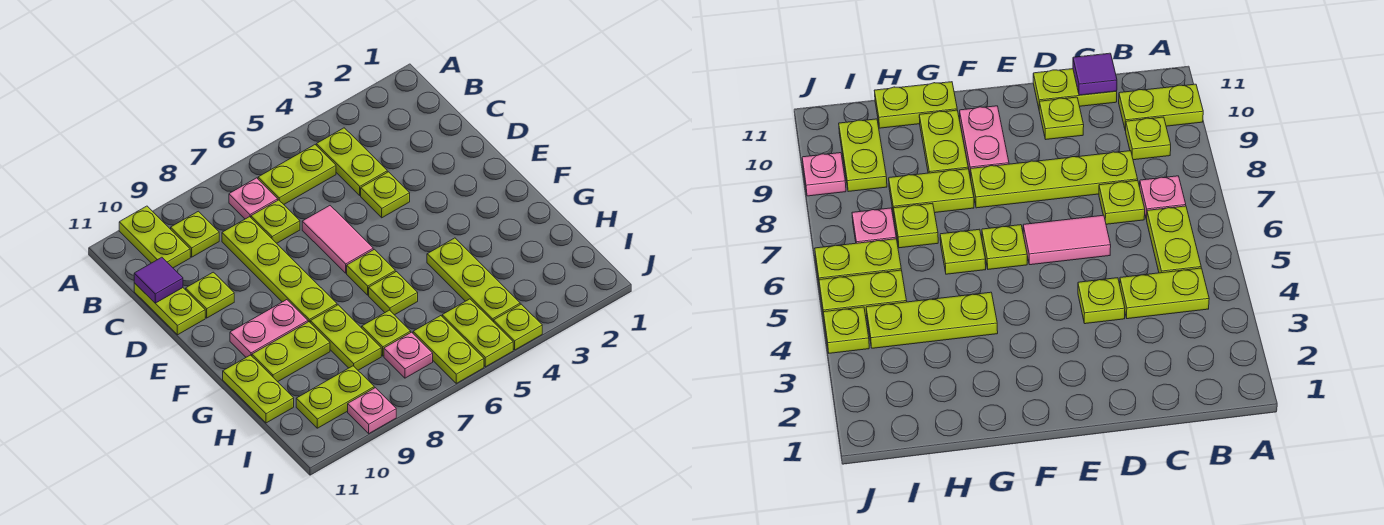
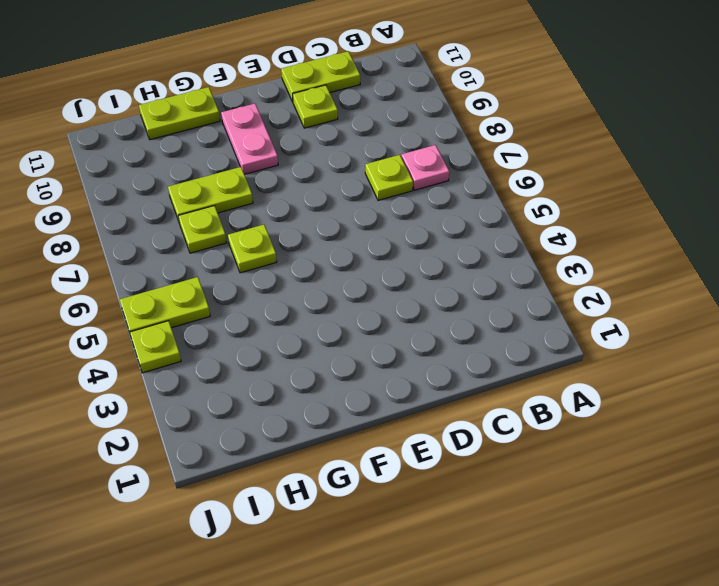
none -> lime plate A10:B10 level 1
none -> lime plate B4:C4 level 1
none -> lime plate B5:B6 level 1

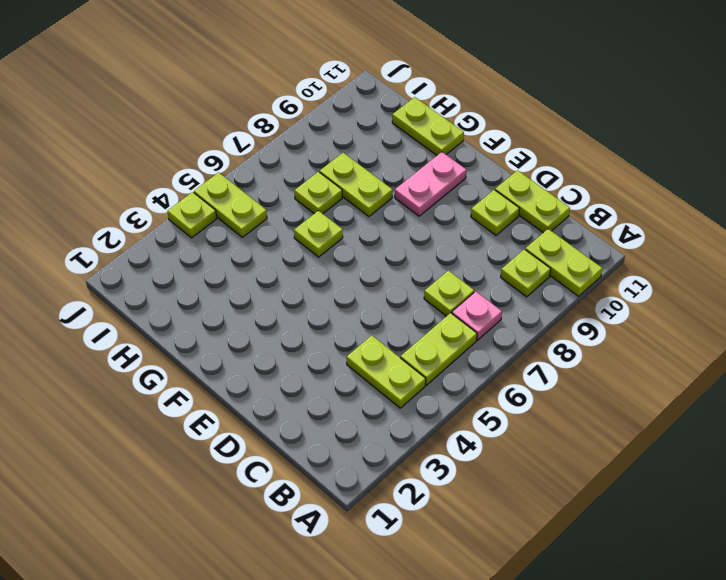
none -> lime plate C8:F8 level 1
none -> lime plate D4 level 1
none -> pink tile D6:E6 level 1

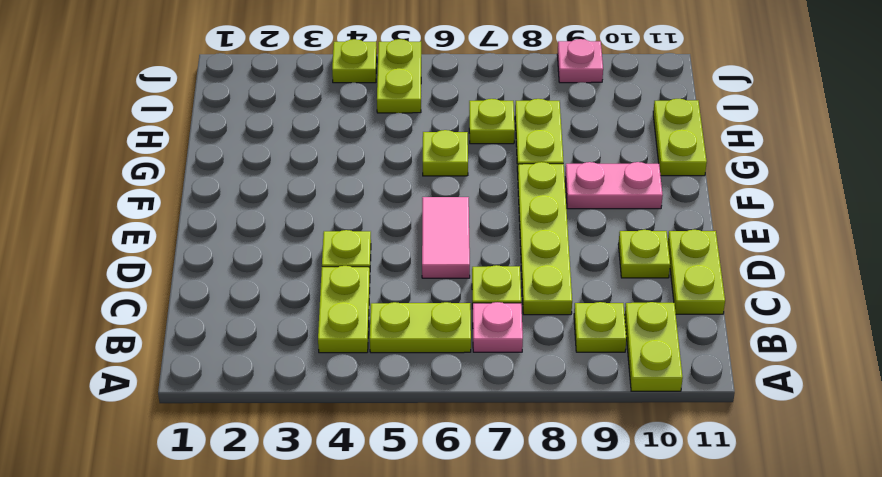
none -> lime plate F6 level 1
none -> lime plate G4:I4 level 1
none -> lime plate G9:G10 level 1

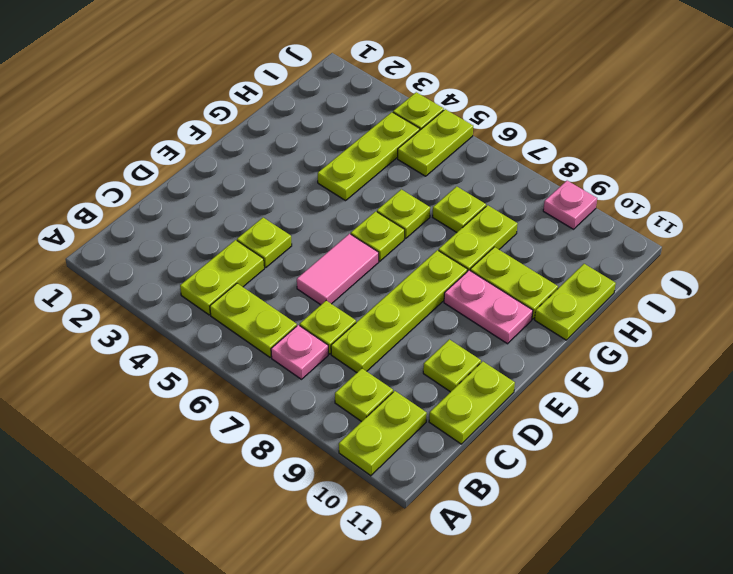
none -> lime plate I6:J6 level 1
none -> pink plate I7 level 1
none -> lime plate I9:I10 level 1

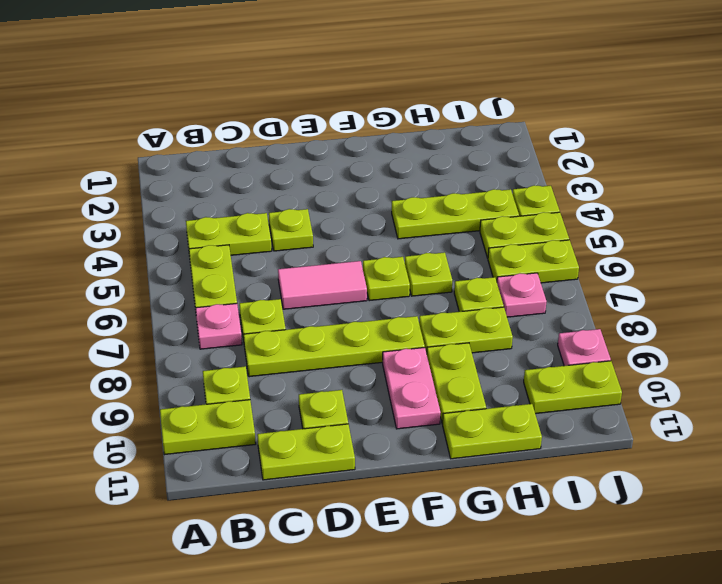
lime plate I10:J10 level 1 -> lime plate I9:I10 level 1
none -> purple tile C11 level 2

